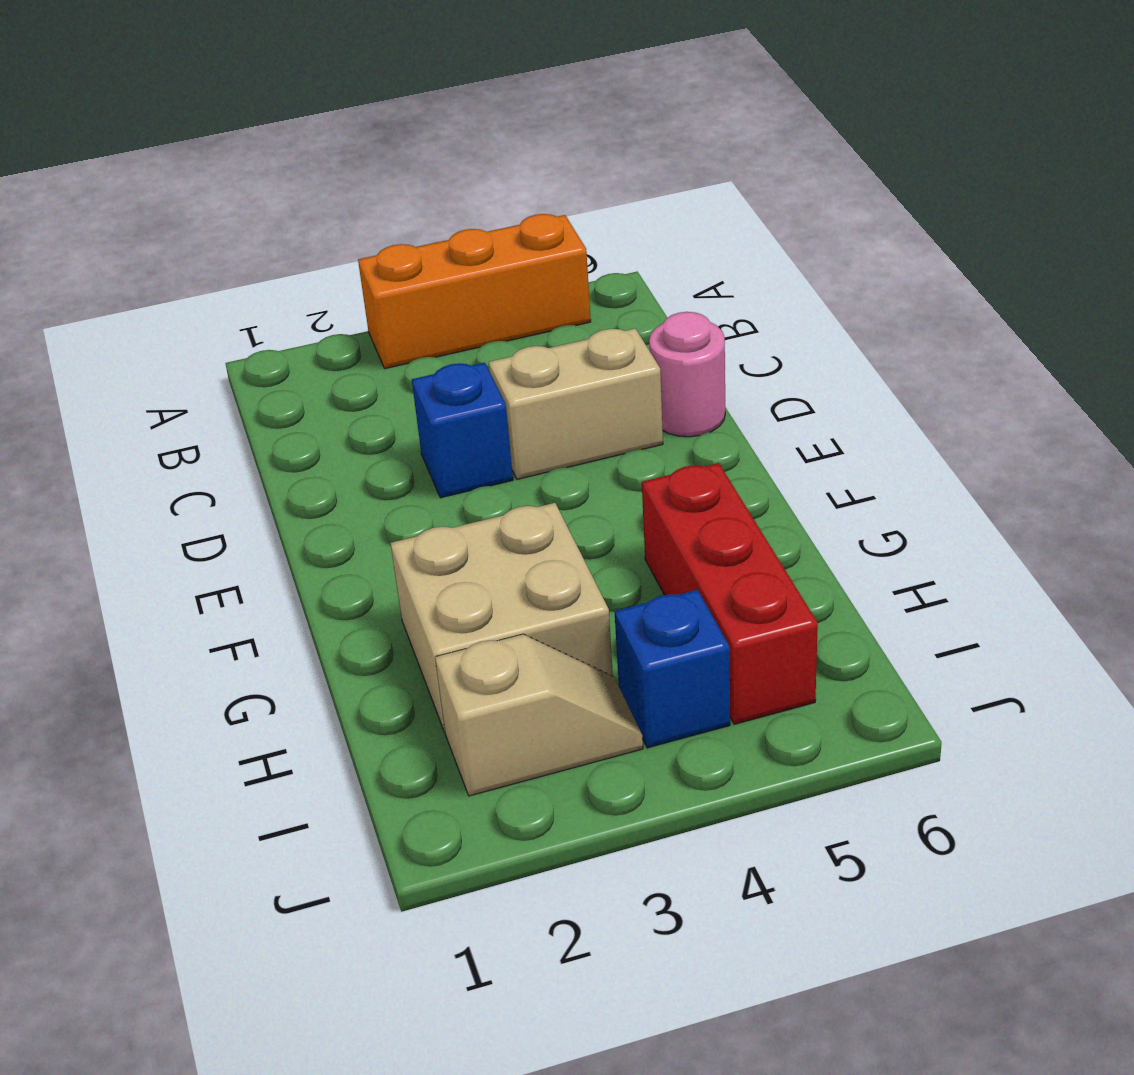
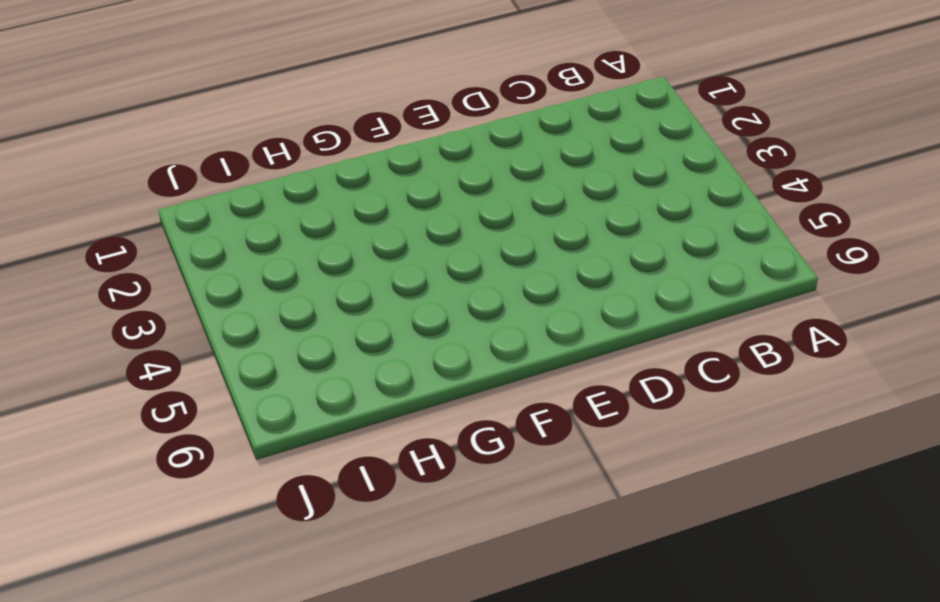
none -> orange brick A3:A5 level 1
none -> blue brick D3 level 1

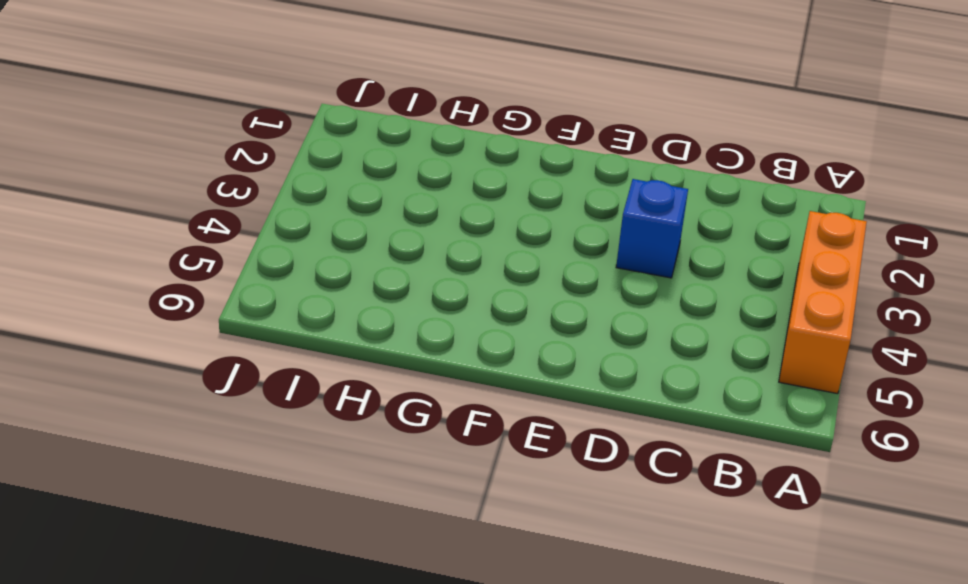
none -> tan brick D4:D5 level 1
none -> pink round brick D6 level 1

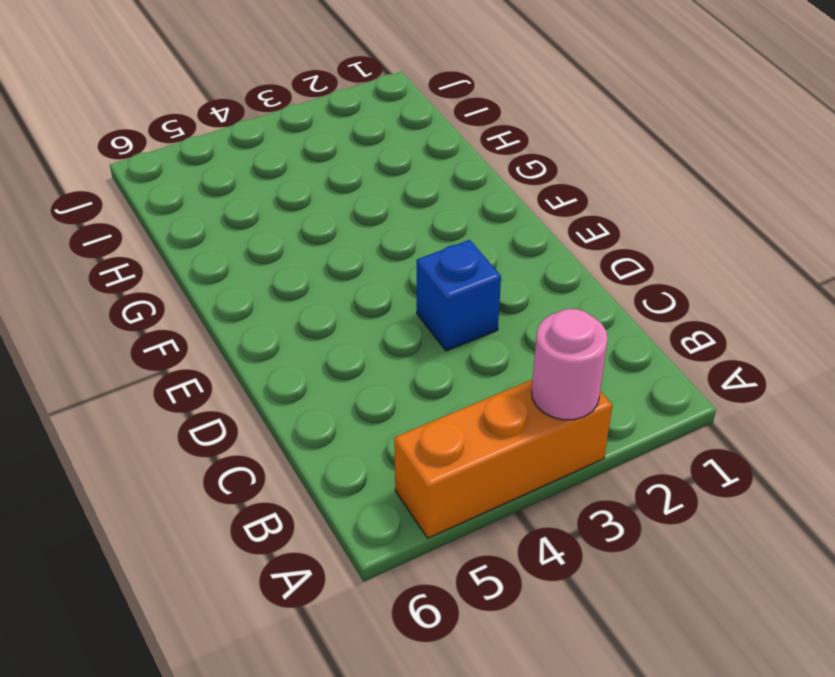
pink round brick A3 level 2 -> pink round brick D6 level 1
none -> tan brick D4:D5 level 1
none -> tan brick G2:H3 level 1

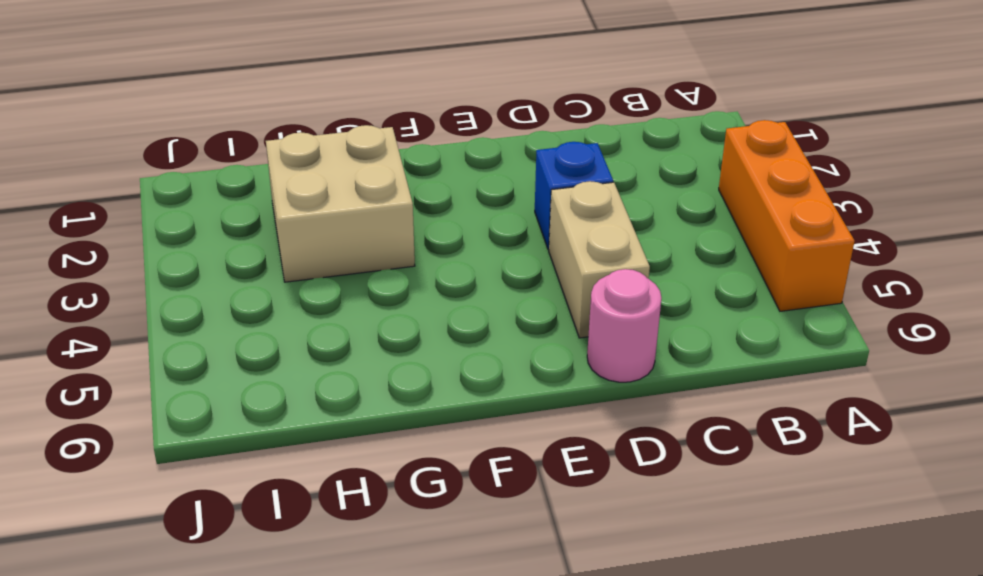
none -> red brick G5:I5 level 1
none -> tan slope I2:I3 level 1 top 2

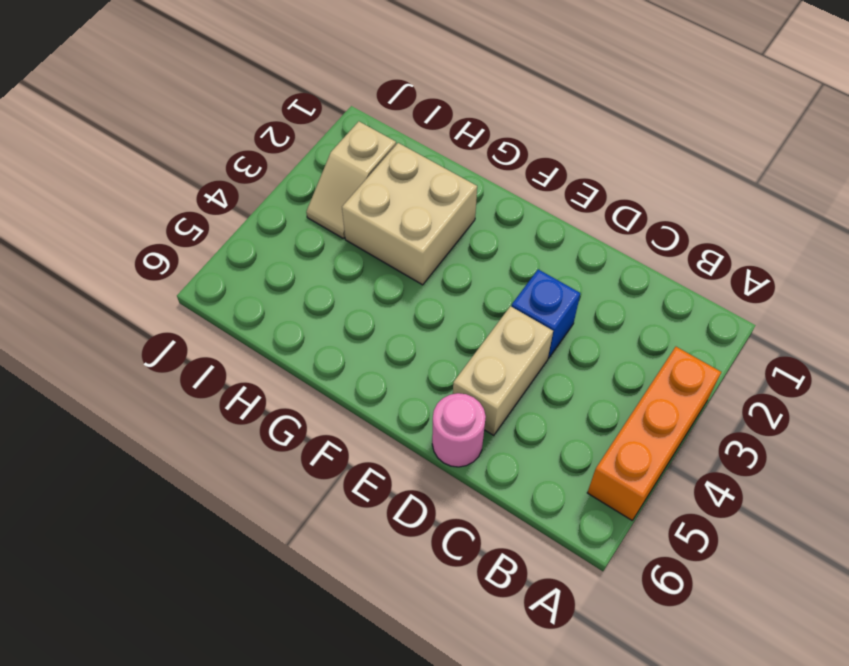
none -> red brick G5:I5 level 1
none -> blue brick I4 level 1

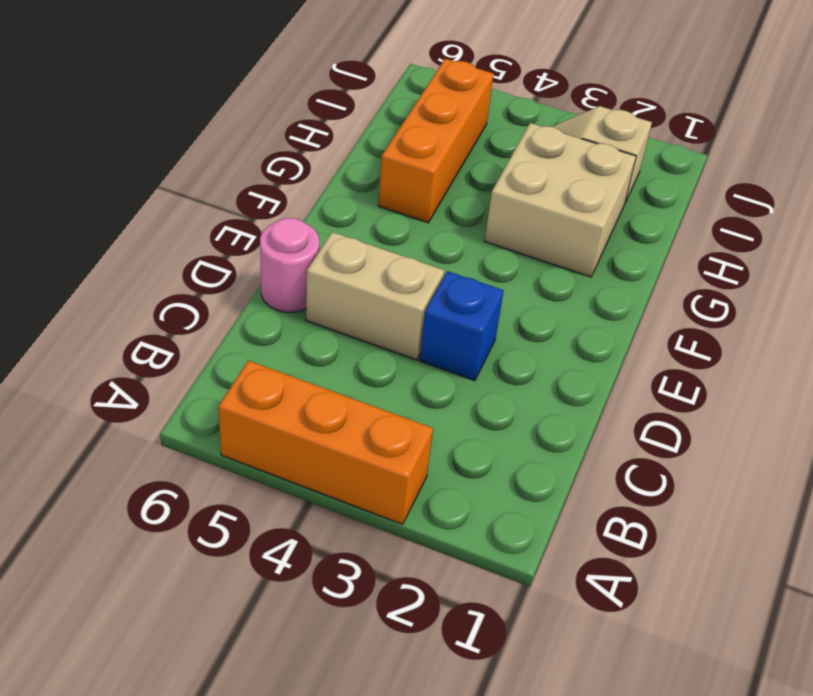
orange brick G5:I5 level 1 -> red brick G5:I5 level 1
none -> blue brick I4 level 1

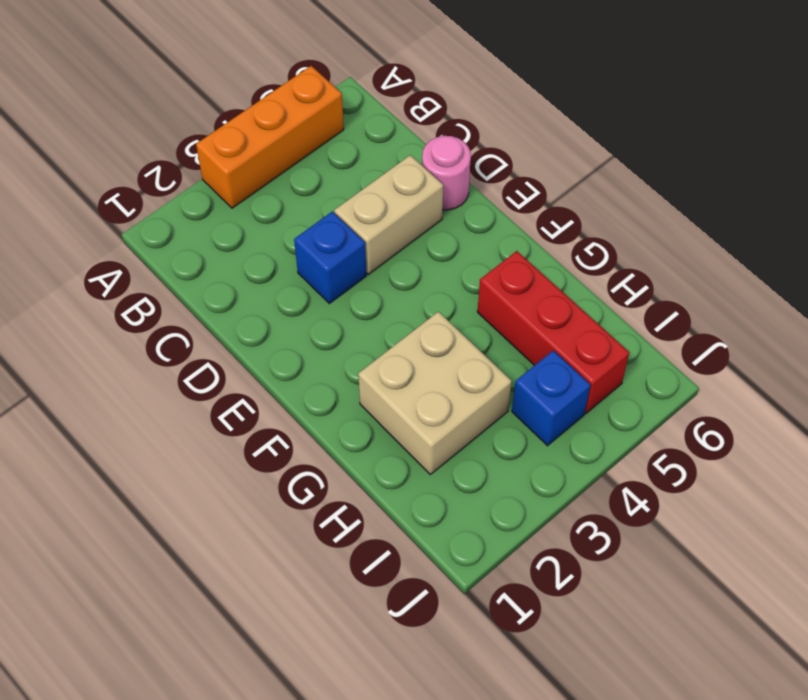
none -> tan slope I2:I3 level 1 top 2

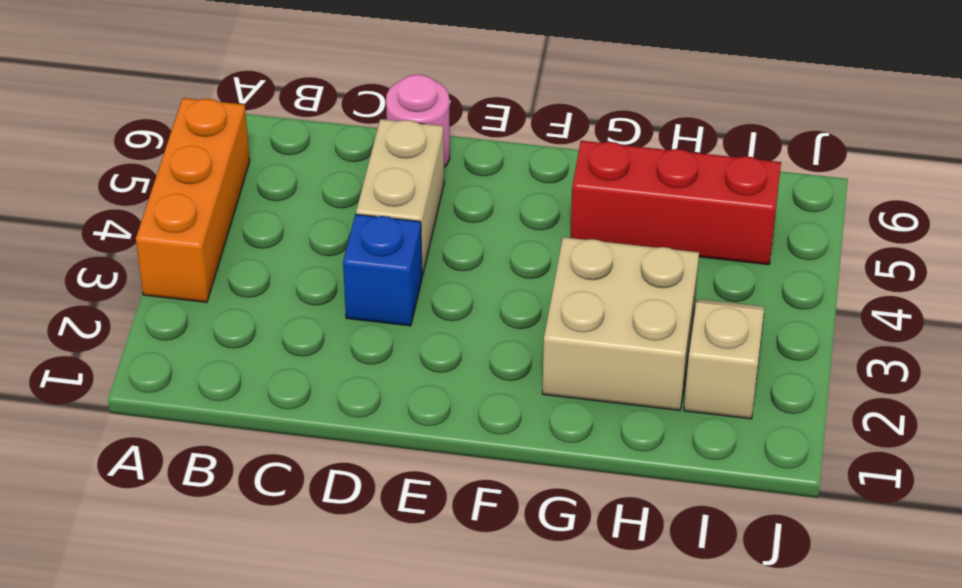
none -> blue brick I4 level 1

